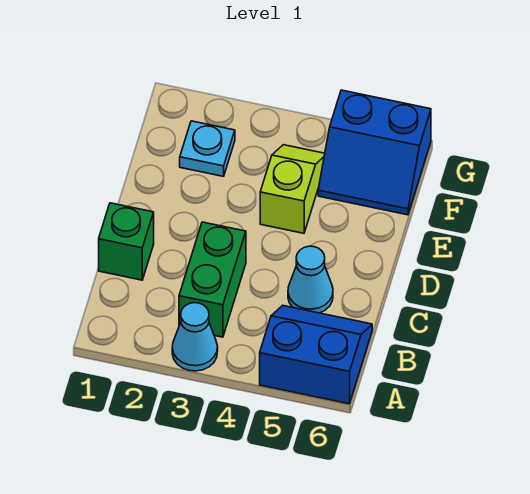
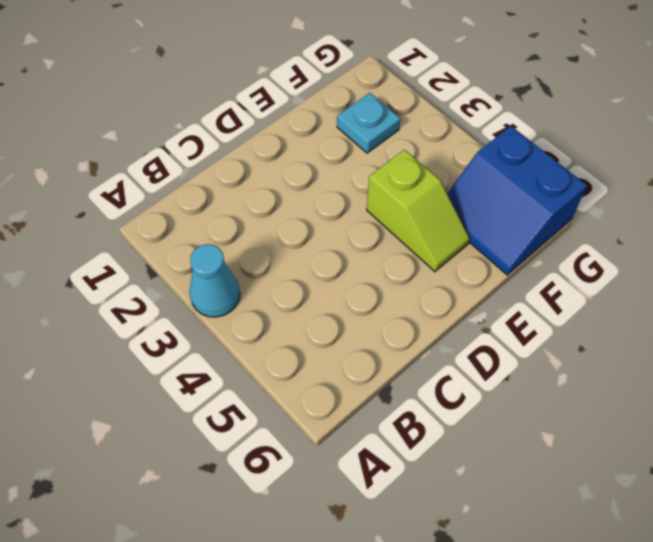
lime slope E4:E5 level 1 top 4 -> lime slope E4:F4 level 1 top E
none -> blue slope A5:B6 level 1 top A
none -> green brick B3:C3 level 1

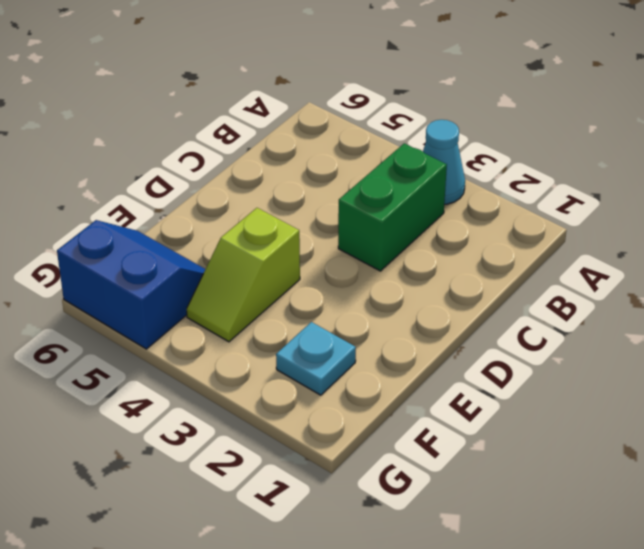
none -> blue slope A5:B6 level 1 top A
none -> green brick C1 level 1

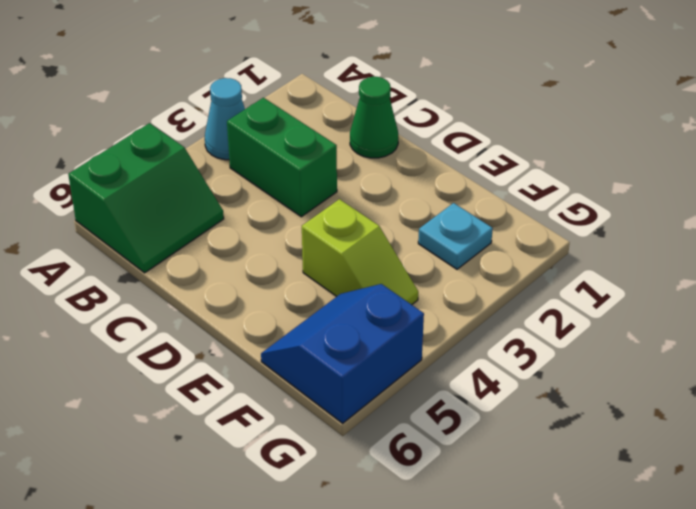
green slope A5:B6 level 1 top A -> blue slope A5:B6 level 1 top A
green cone C1 level 1 -> green brick C1 level 1
none -> cyan cone C5 level 1

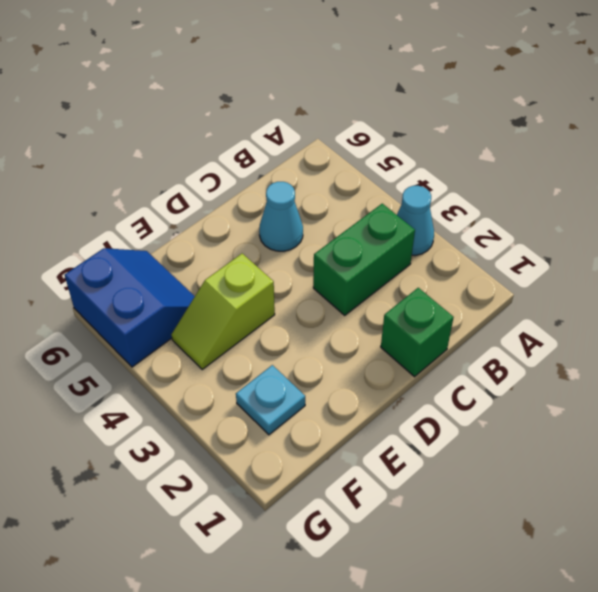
none -> blue slope A5:B6 level 1 top A

